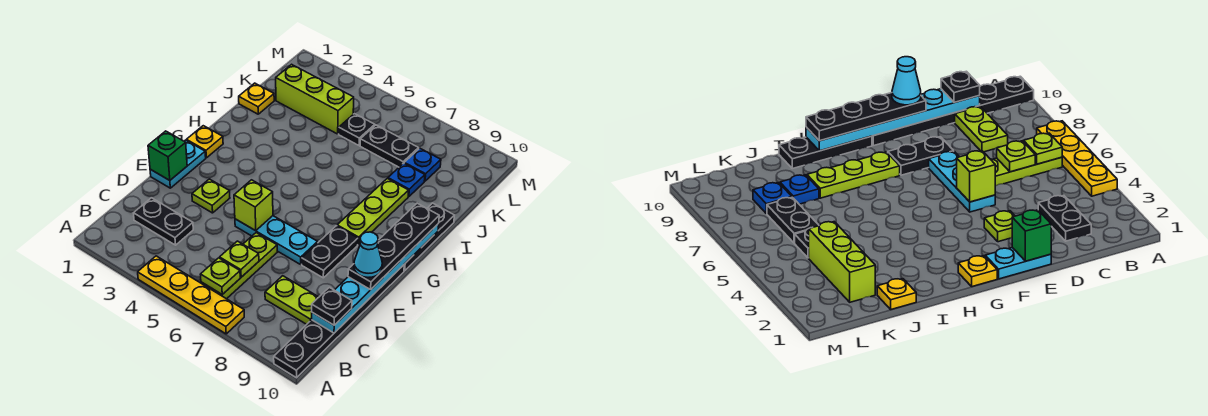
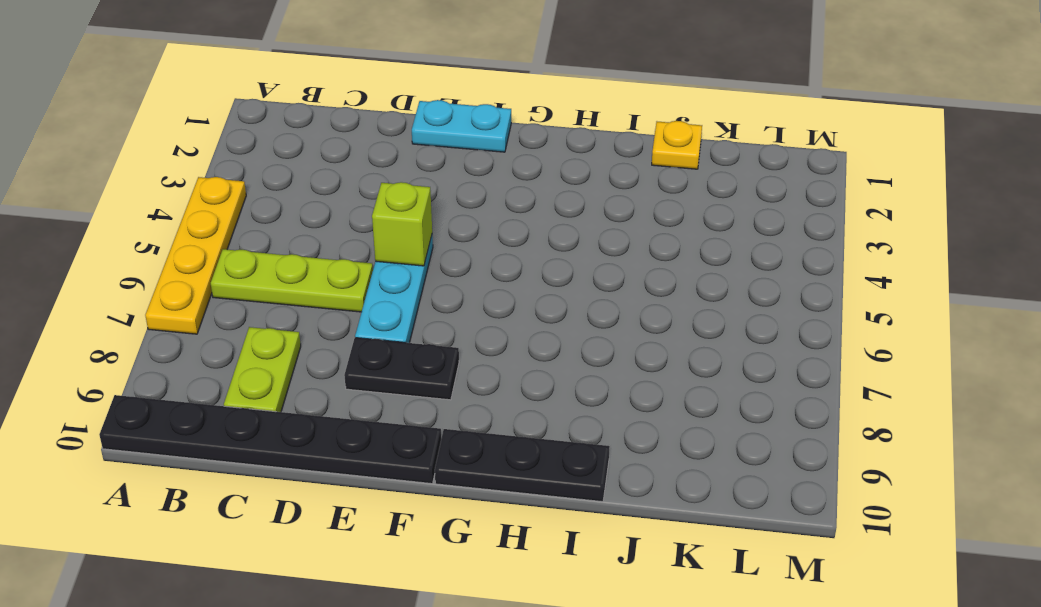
none -> black plate C2:C3 level 1
none -> lime plate E3 level 1
none -> yellow plate G1 level 1

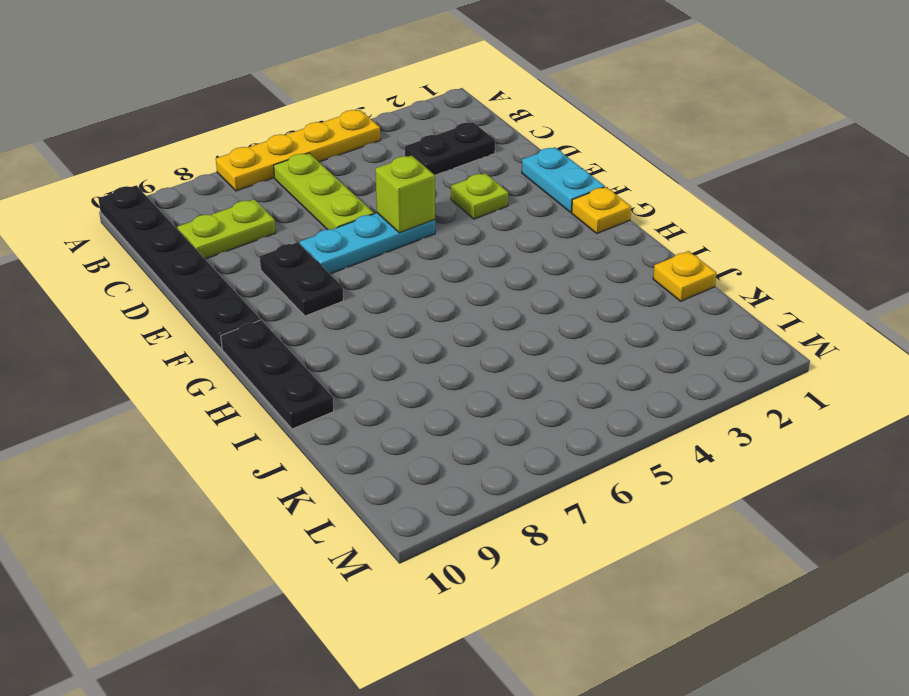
none -> lime plate G8:I8 level 1
none -> blue plate J8 level 1
none -> lime brick K2:K4 level 1

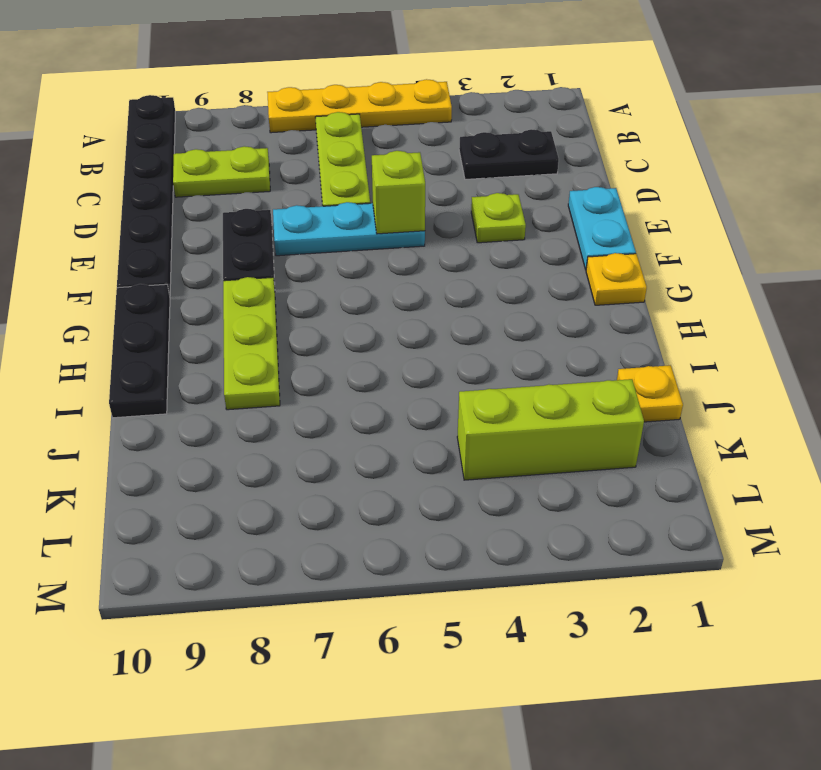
none -> blue plate J8 level 1
none -> black plate K5 level 1
none -> black plate K6:K7 level 1

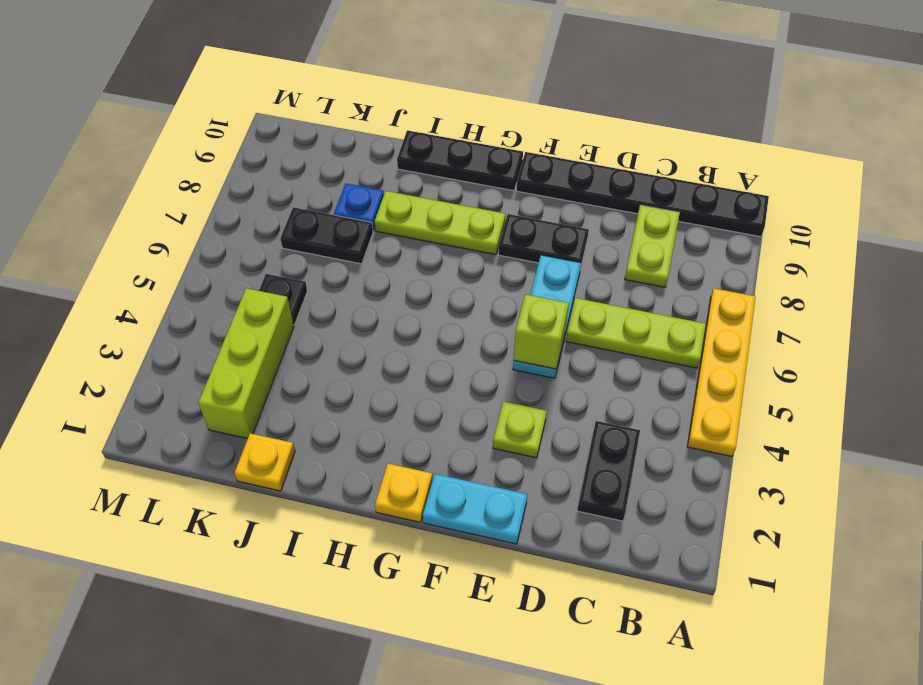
black plate J7:K7 level 1 -> black plate K6:K7 level 1
none -> blue plate K8 level 1
none -> lime plate B6 level 2
none -> lime plate C6 level 2

